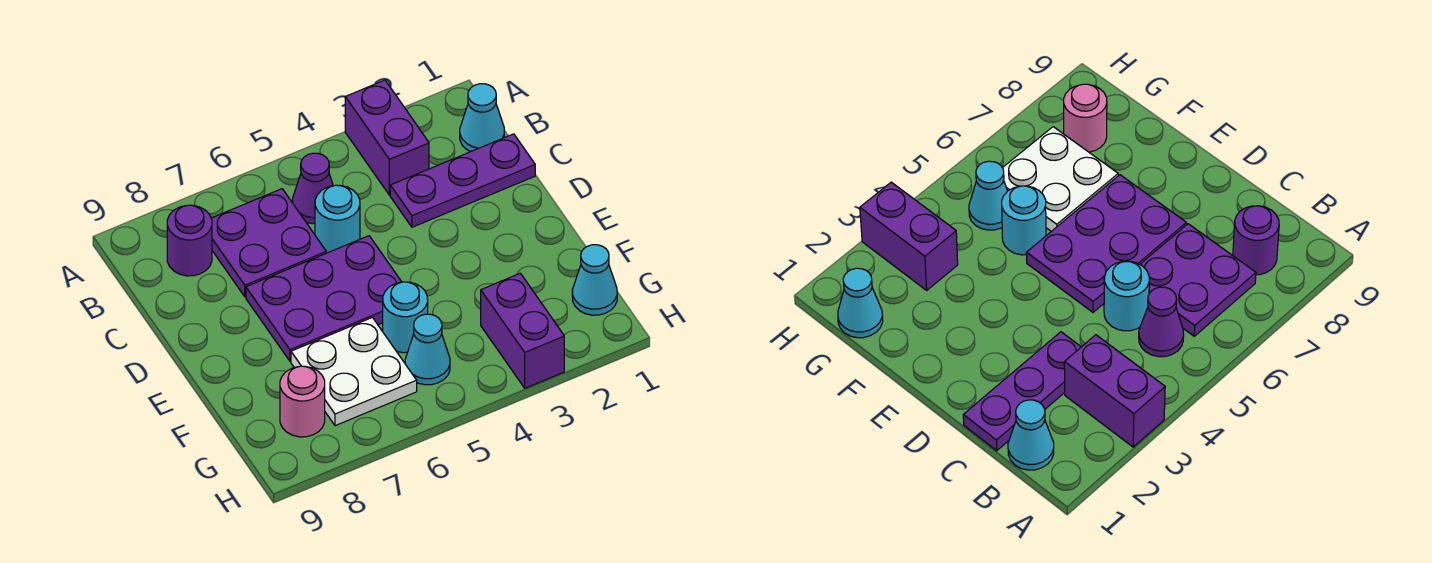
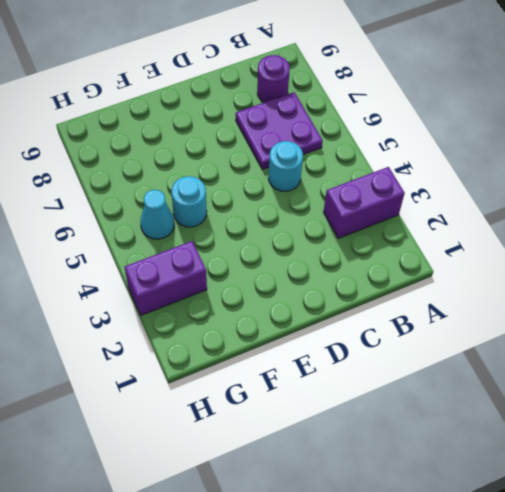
none -> cyan cone B1 level 1
none -> purple cone B5 level 1
none -> purple plate C1:C3 level 1

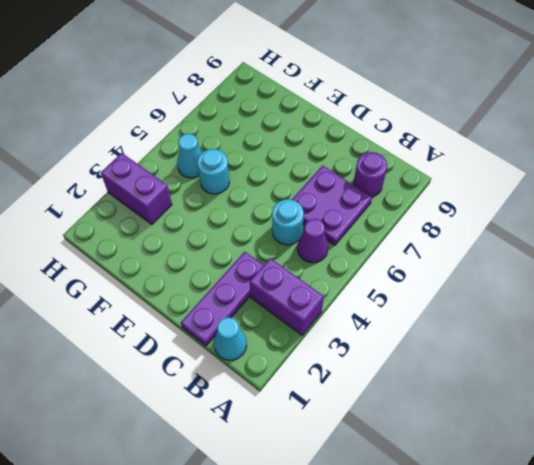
none -> purple plate D5:E7 level 1
none -> white plate F6:G7 level 1
none -> cyan cone G1 level 1

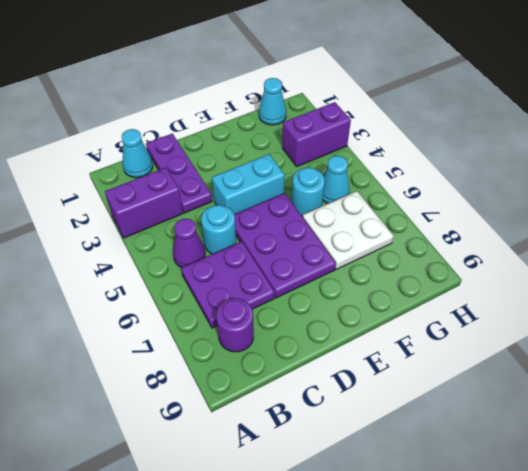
cyan brick D4:E4 level 1 -> none
none -> pink round brick G8 level 1

